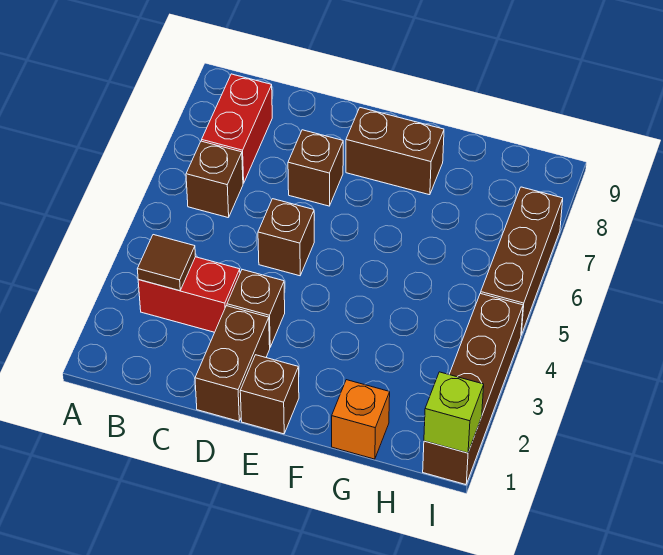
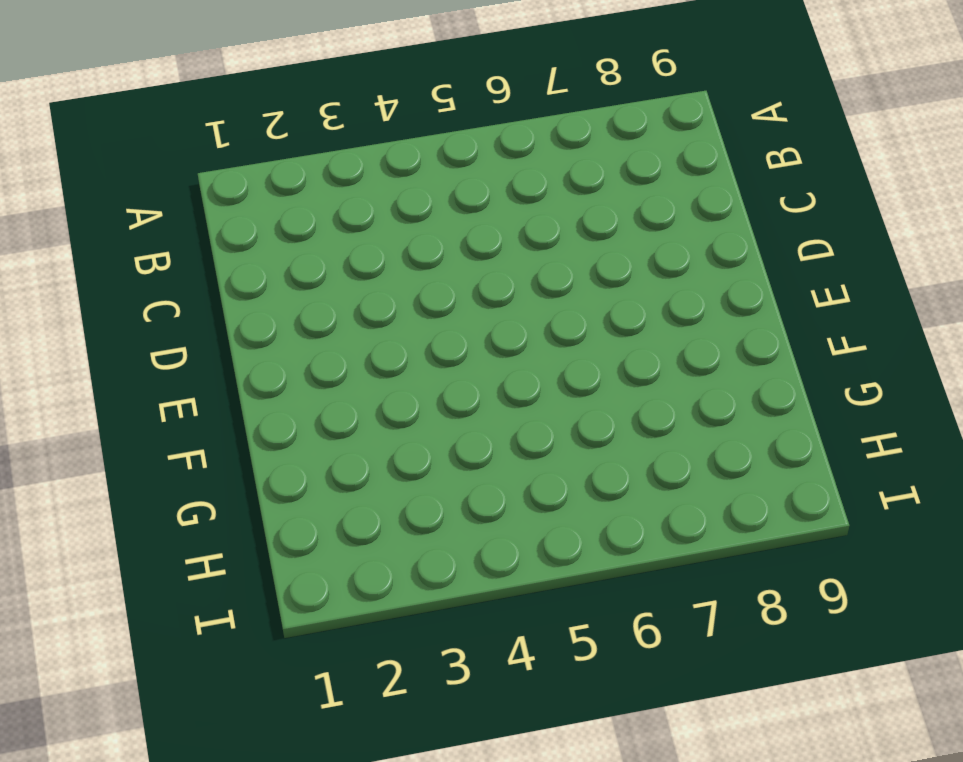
none -> red brick B3:C3 level 1
none -> brown brick B6 level 1
none -> red brick B7:B8 level 1

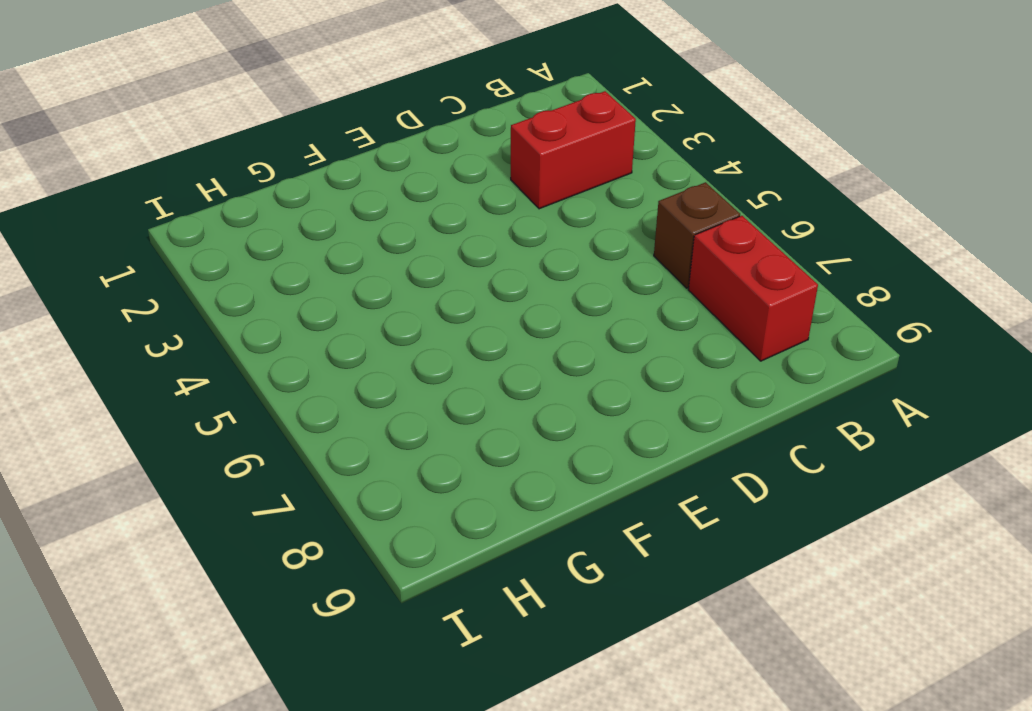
none -> brown brick D1:D2 level 1
none -> brown brick D3 level 1
none -> brown brick D5 level 1

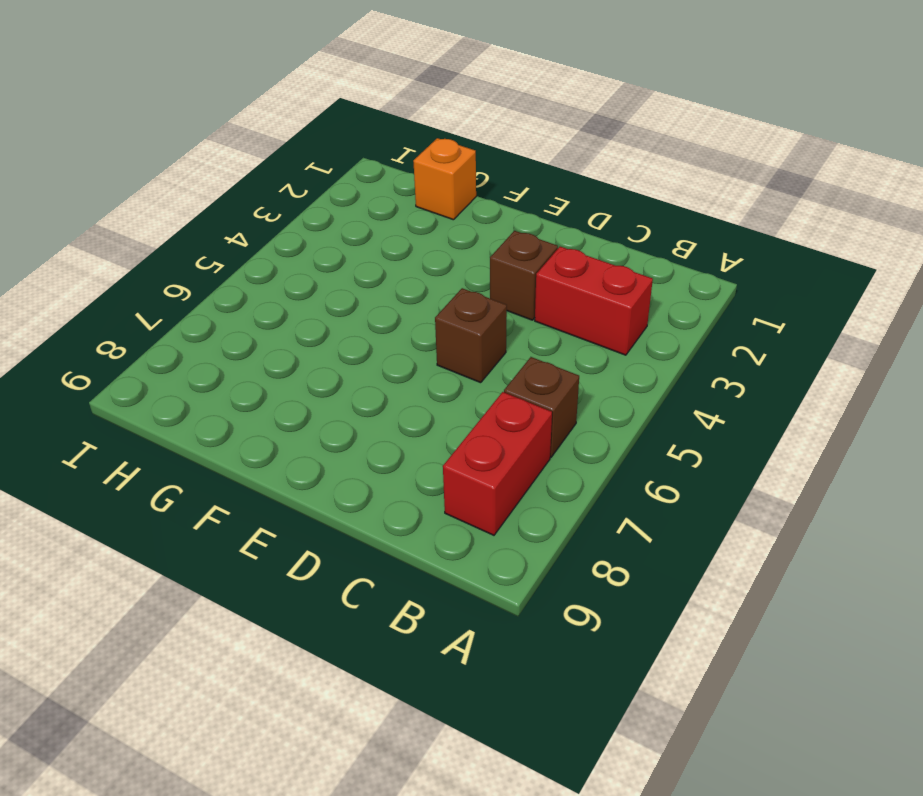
none -> brown brick D1:D2 level 1
none -> brown brick D7 level 1
none -> brown brick E1 level 1

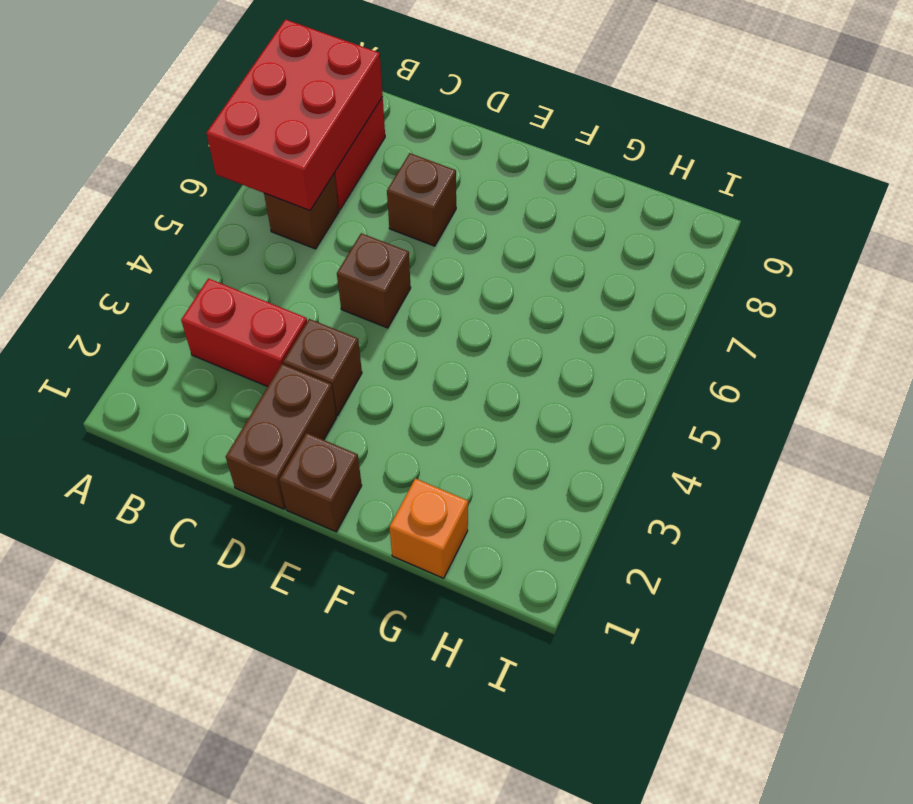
red brick A6:B8 level 2 -> none
none -> brown brick E8:F8 level 1
none -> brown brick I1:I4 level 1
none -> brown brick I5:I7 level 1

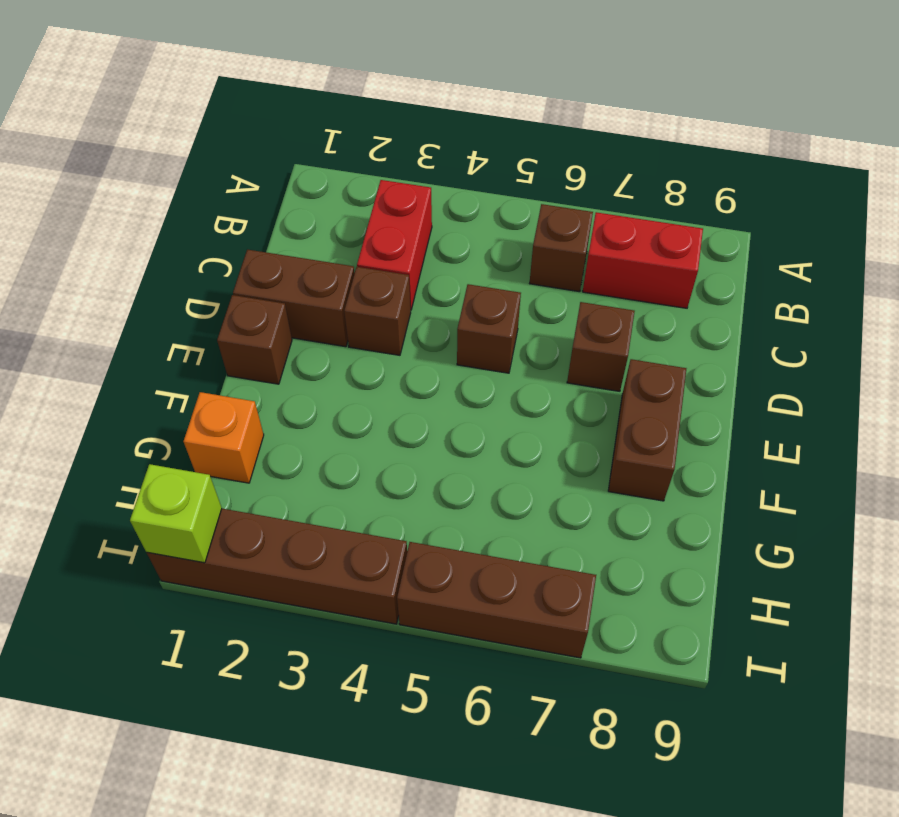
none -> brown tile B3 level 2

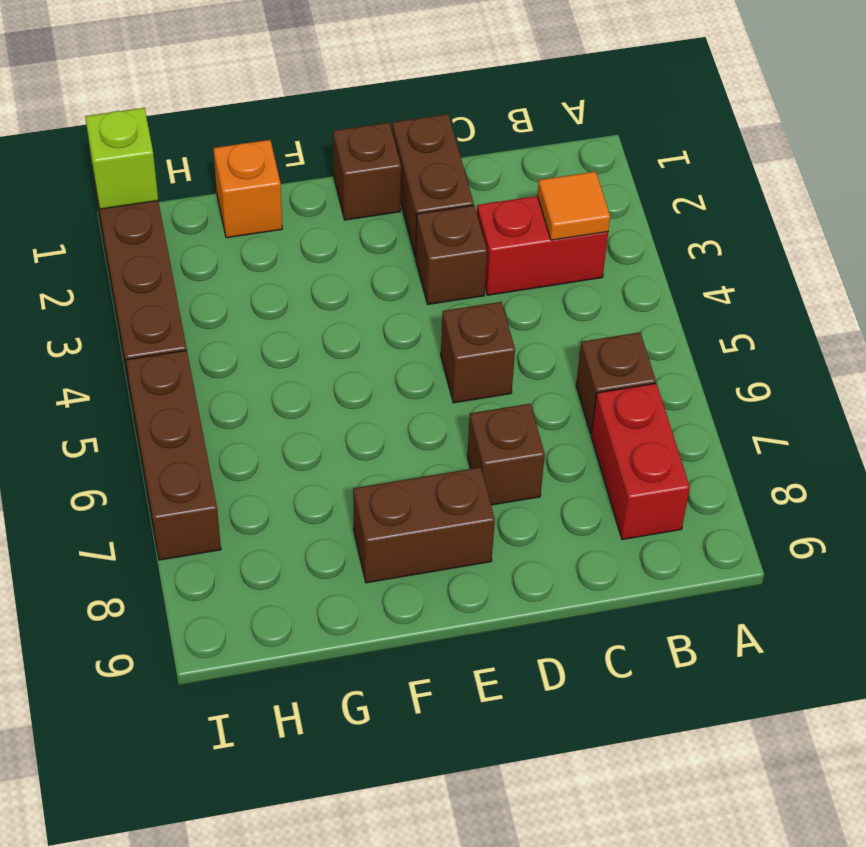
orange tile B3 level 2 -> brown tile B3 level 2

